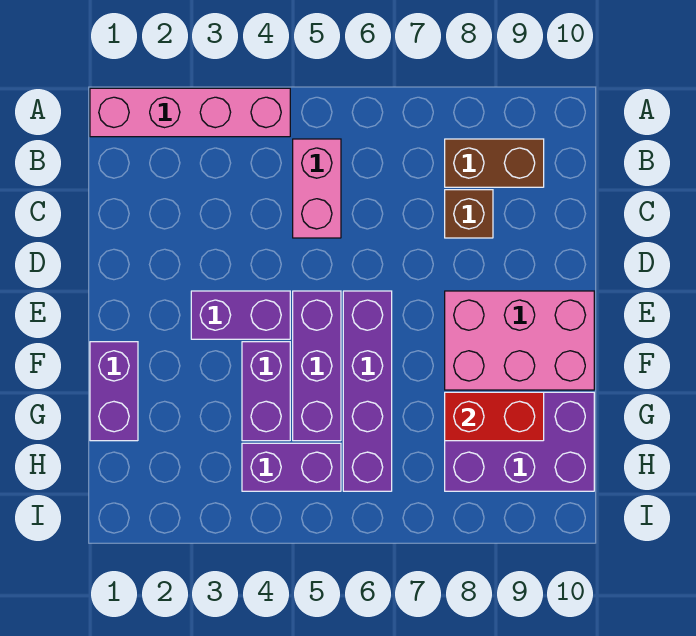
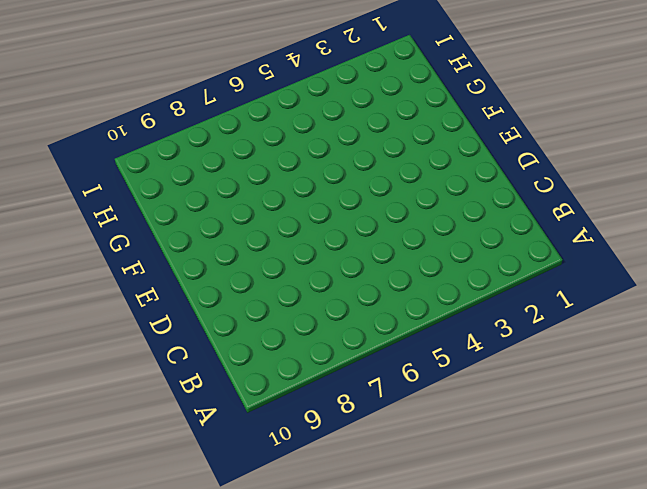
none -> pink brick A1:A4 level 1
none -> pink brick B5:C5 level 1
none -> brown brick B8:B9 level 1

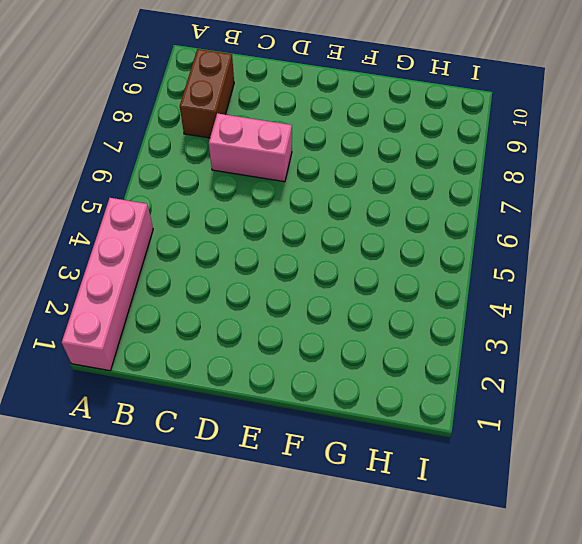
pink brick C7:D7 level 1 -> pink brick B5:C5 level 1
none -> brown brick C8 level 1
none -> purple brick E3:E4 level 1
none -> purple brick E5:G5 level 1

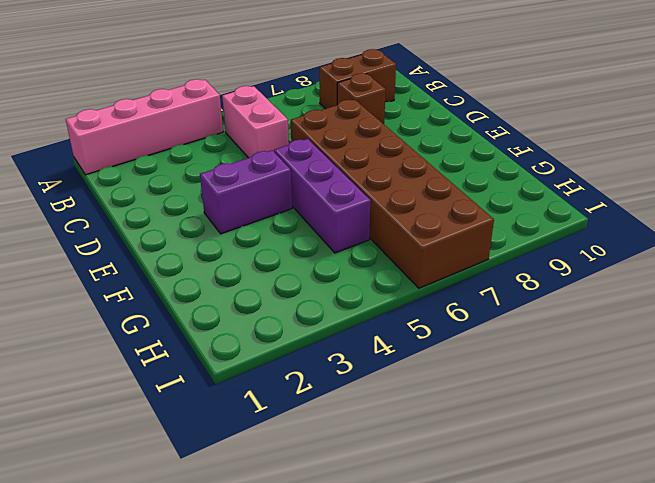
brown brick D6:I7 level 1 -> purple brick E6:H6 level 1
none -> pink brick E8:F10 level 1
none -> purple brick F1:G1 level 1
none -> purple brick F4:G4 level 1

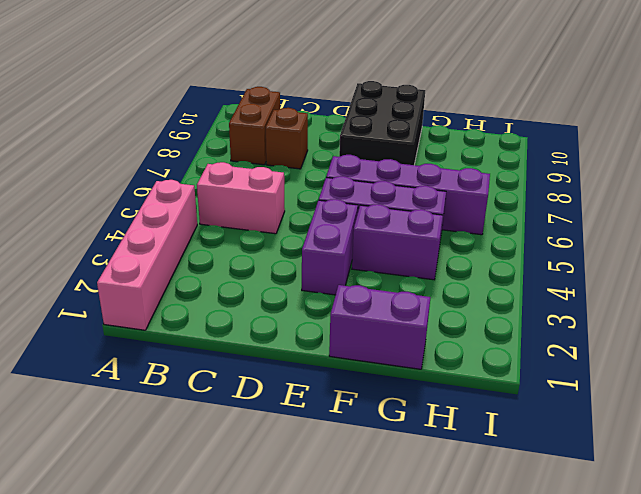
black brick E8:F10 level 1 -> pink brick E8:F10 level 1
none -> purple brick G8:H10 level 1
none -> purple brick H4:H5 level 1
none -> red brick G8:G9 level 2

